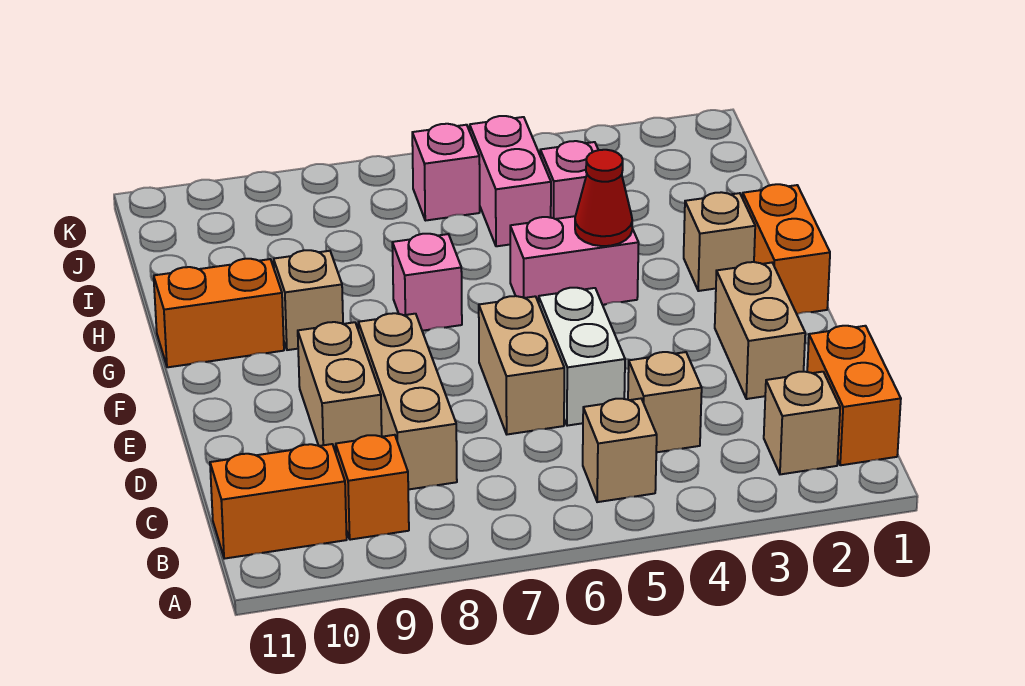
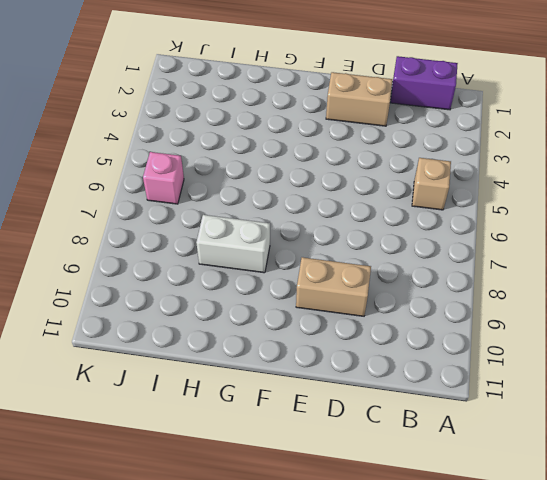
purple brick B1:C1 level 1 -> orange brick B1:C1 level 1
white brick G8:H8 level 1 -> white brick D5:E5 level 1
none -> tan brick B2 level 1
none -> orange brick B9 level 1
none -> orange brick B10:B11 level 1

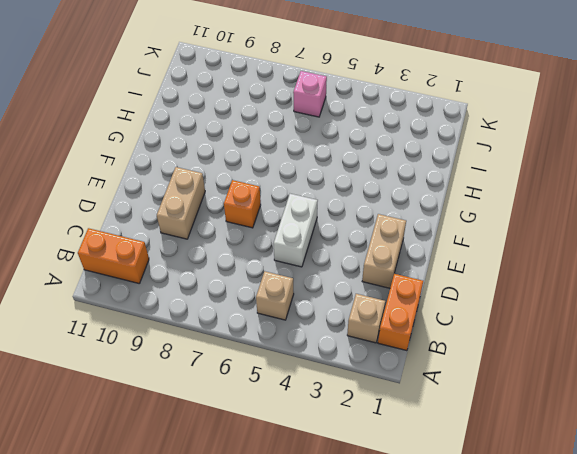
orange brick E7 level 1 -> orange brick B9 level 1
none -> tan brick C4 level 1
none -> tan brick C8:E8 level 1
none -> tan brick D6:E6 level 1

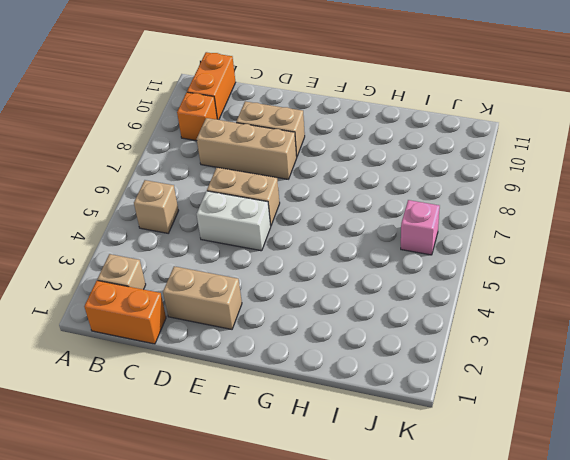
none -> tan brick C4 level 1
none -> orange brick F1:G1 level 1
none -> tan brick G2 level 1

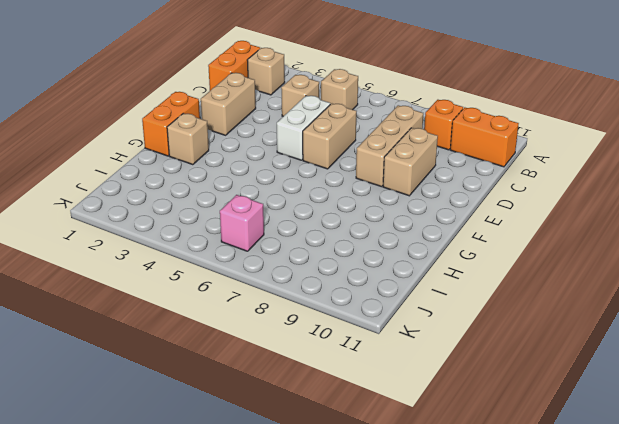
none -> pink brick G4:G5 level 1
none -> pink brick G7 level 1
none -> tan brick G9 level 1

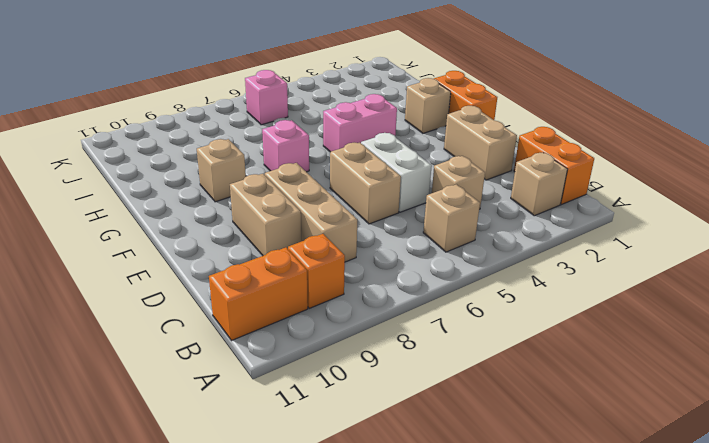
none -> orange brick G10:G11 level 1
none -> pink brick I4 level 1
none -> pink brick I5:J5 level 1

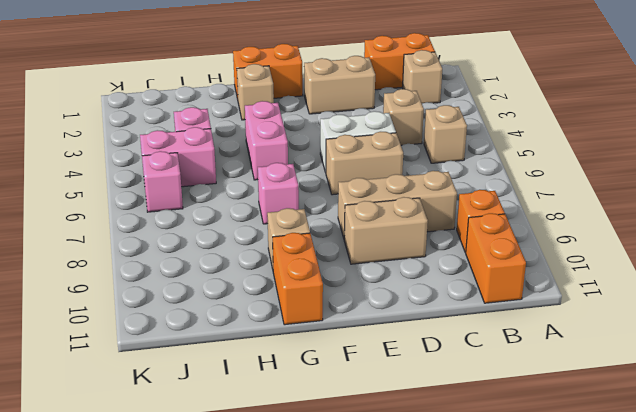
none -> red cone G4 level 2

